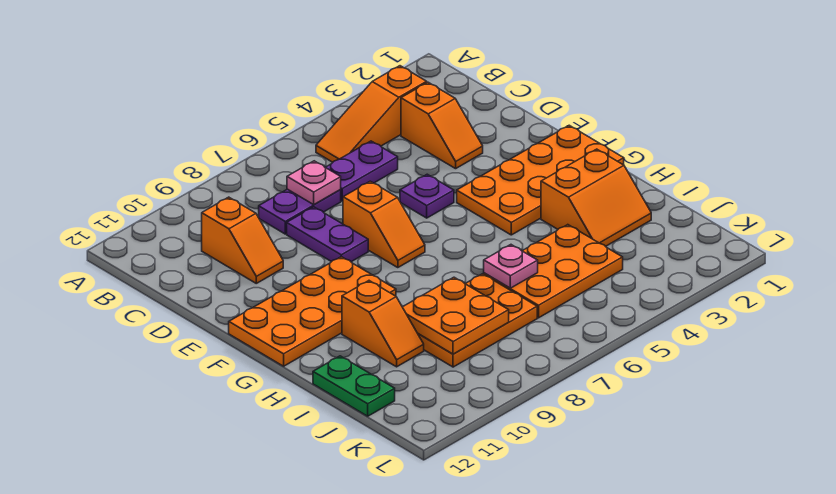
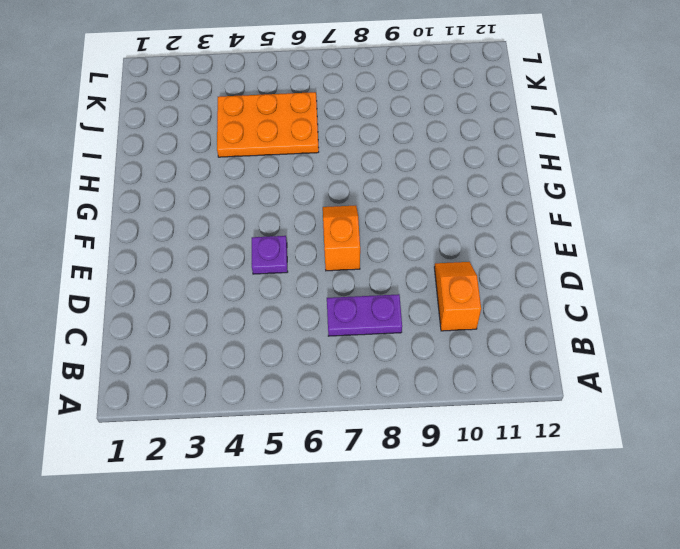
none -> orange slope B3:B5 level 1 top 3
none -> orange slope C3:D3 level 1 top C
none -> purple plate C5:C6 level 1

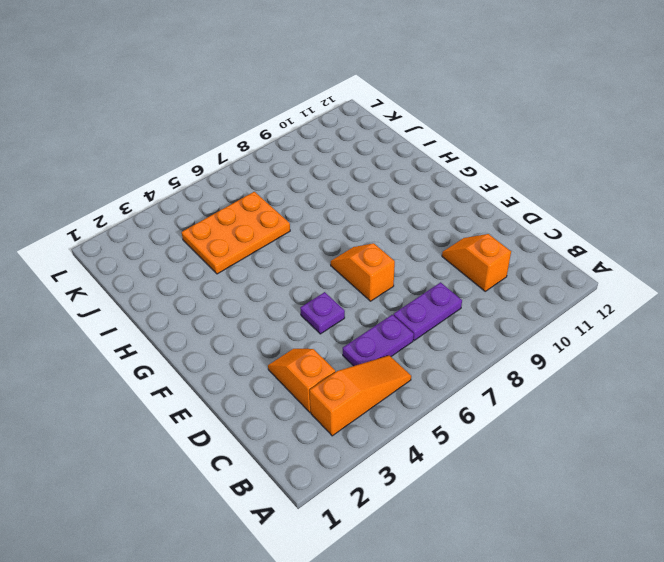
none -> purple plate D8:E8 level 1
none -> orange plate F1:G4 level 1
none -> orange plate F9:G12 level 1

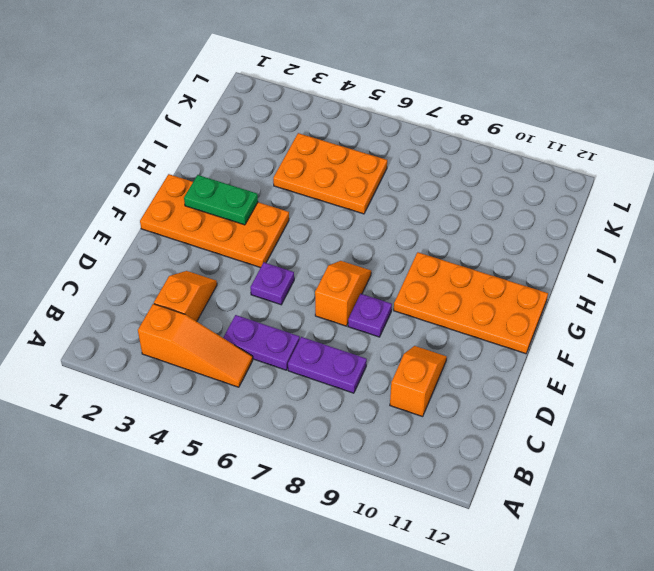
purple plate E8 level 1 -> purple plate D8:E8 level 1
green plate G2:G3 level 2 -> green plate I12:J12 level 1
none -> orange slope H2:I3 level 1 top H
none -> orange slope H10:I10 level 1 top H
none -> orange plate I7:J9 level 1

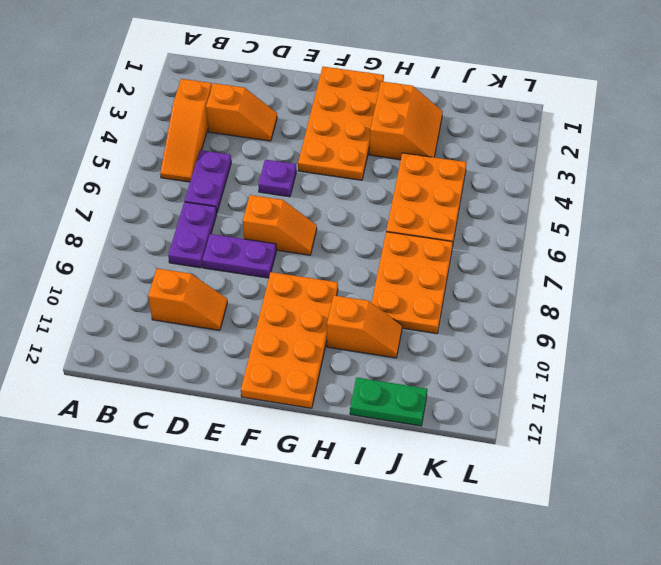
none -> pink plate C7 level 2
none -> pink plate I6 level 2
none -> orange plate I8:J9 level 2

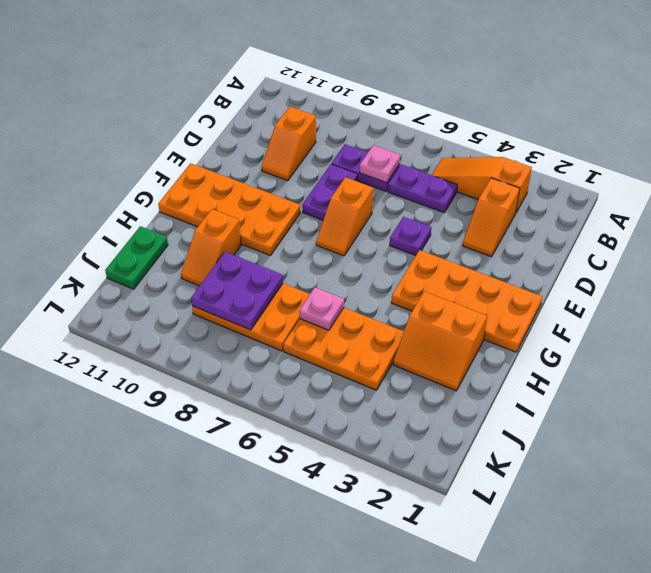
purple plate I8:J9 level 2 -> orange plate I8:J9 level 2

